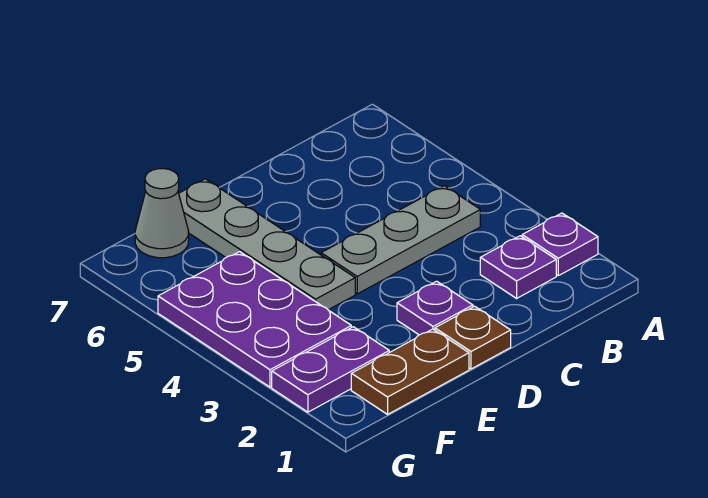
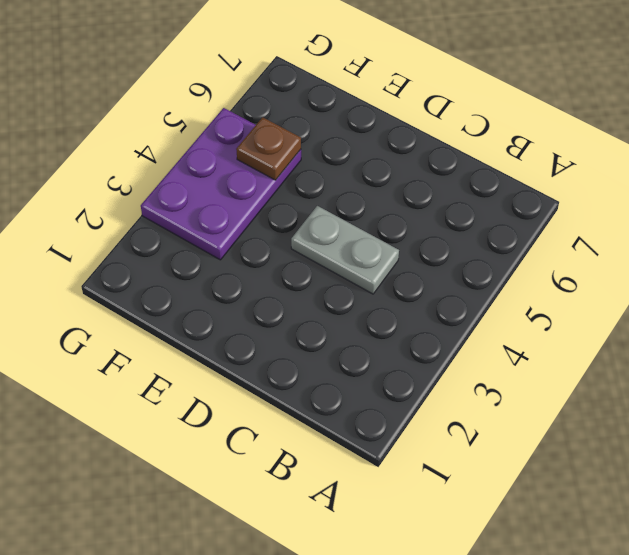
grey plate C4:D4 level 1 -> grey plate B4:D4 level 1
brown plate F5 level 2 -> brown plate D1 level 1
none -> purple plate A2 level 1
none -> purple plate B2 level 1

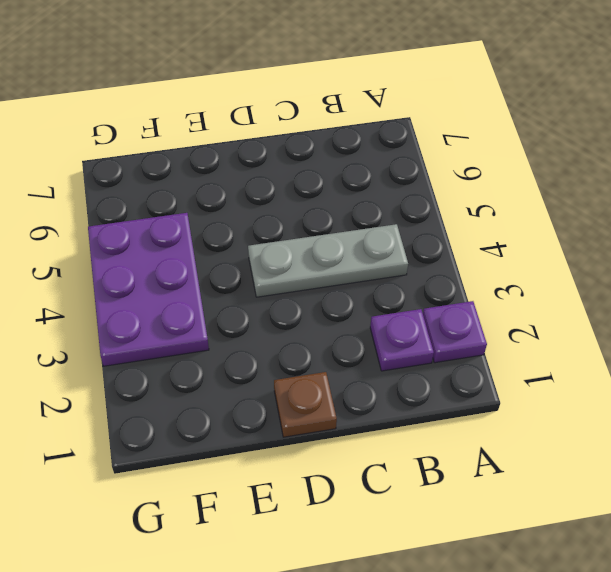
none -> purple plate D2 level 1
none -> brown plate E1:F1 level 1

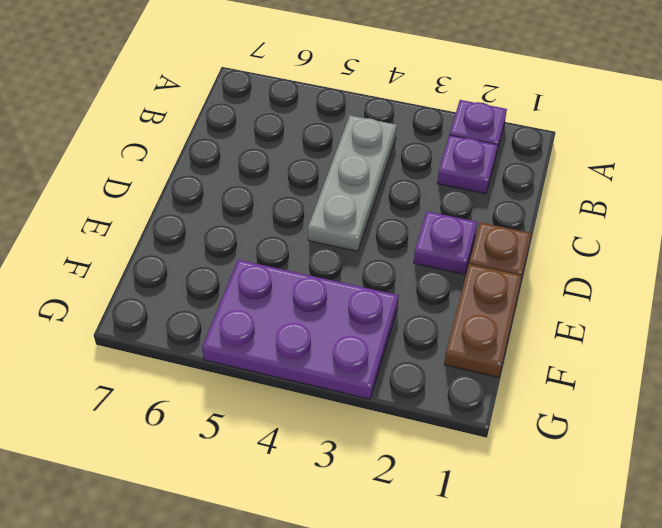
none -> grey plate E4:E7 level 1
none -> purple plate F2:G2 level 1

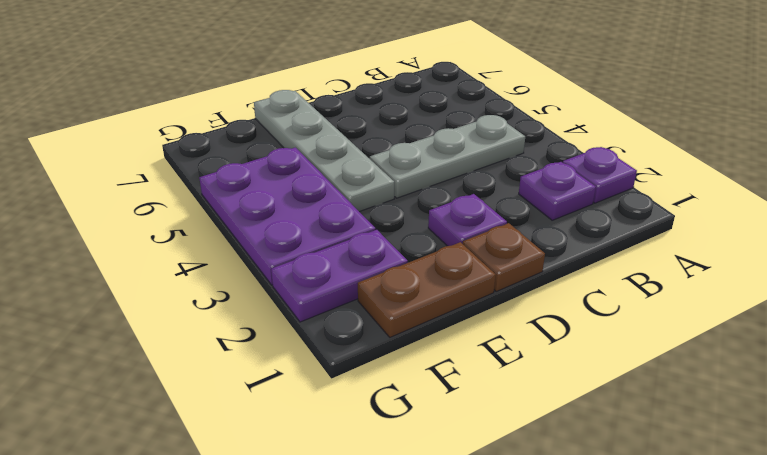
none -> grey cone F7 level 1

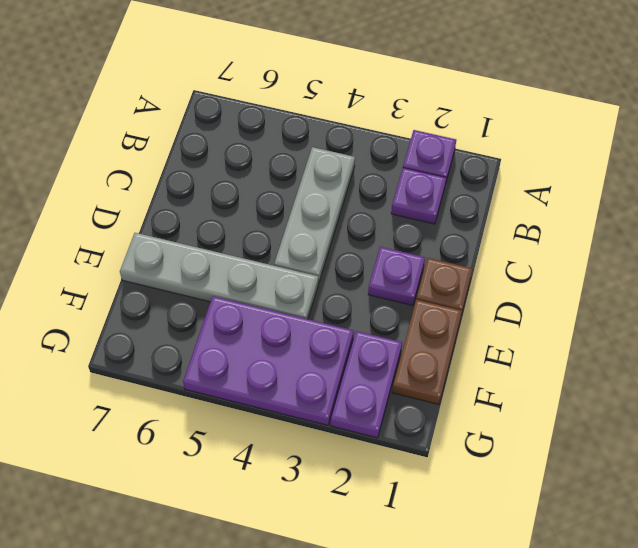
none -> grey cone F7 level 1

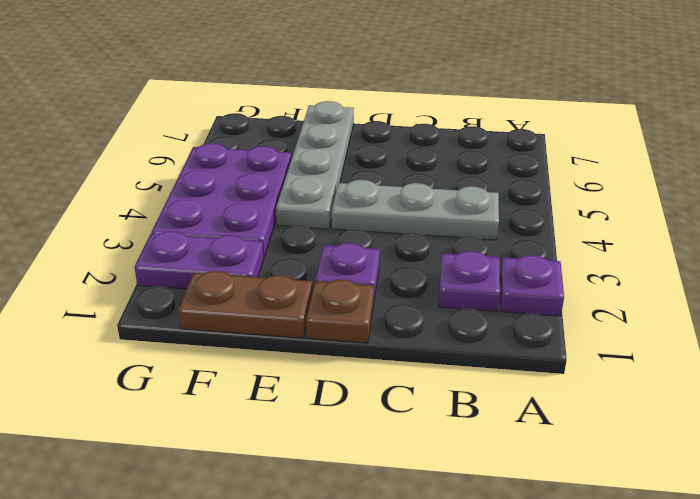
none -> grey cone F7 level 1

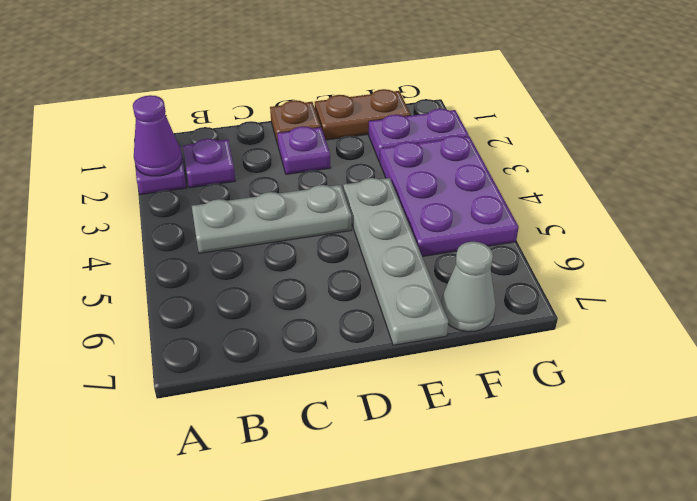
purple cone A2 level 2 -> none

